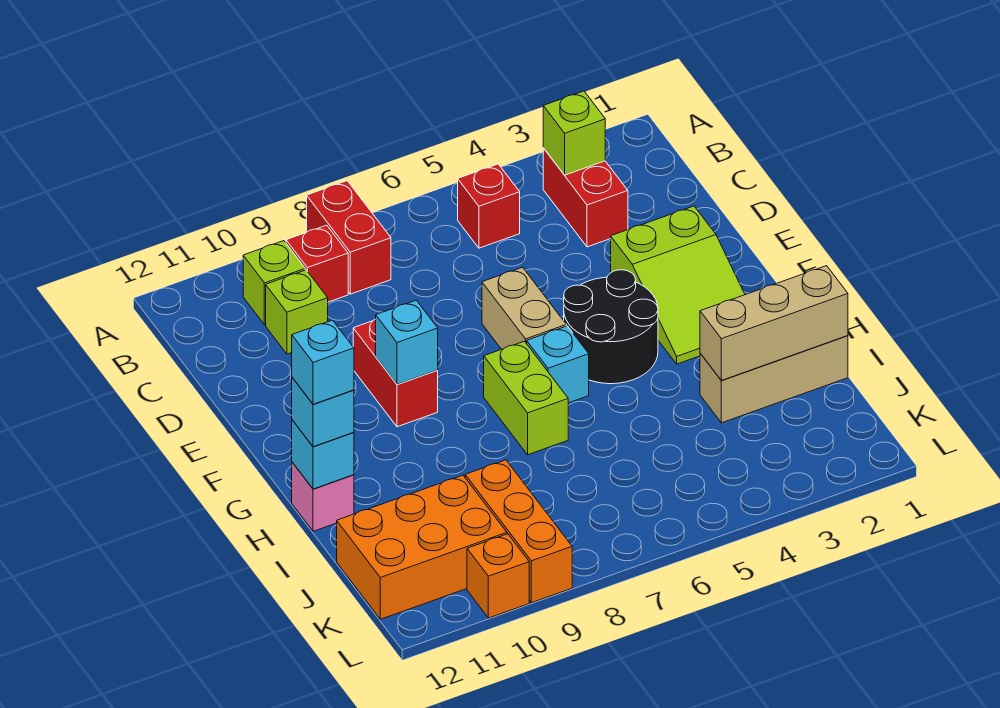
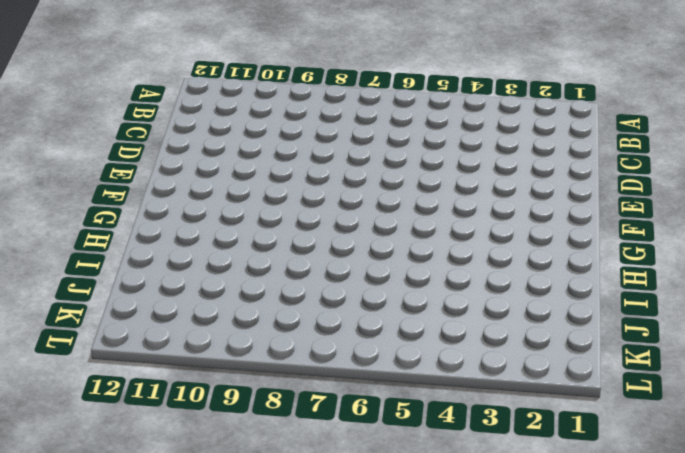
none -> red brick A8:B8 level 1
none -> red brick B3:C3 level 1
none -> red brick B5 level 1

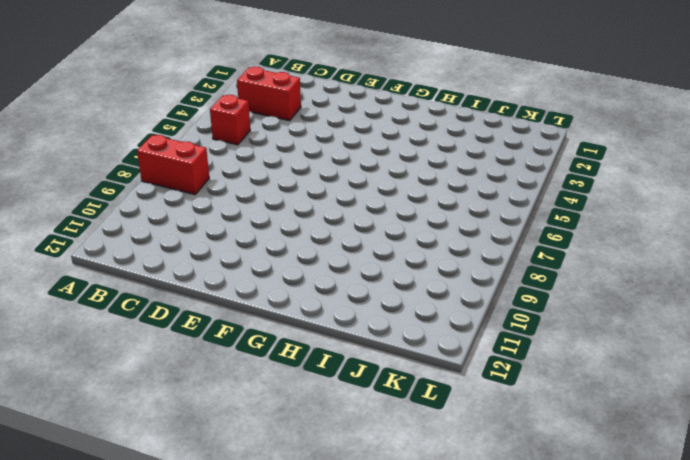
none -> red brick B9 level 1
none -> lime brick B10 level 1
none -> lime brick C10 level 1

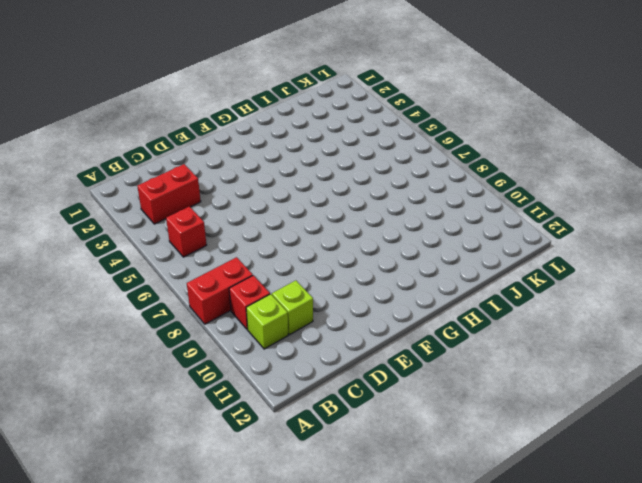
none -> lime slope E2:G3 level 1 top E
none -> tan brick E6:F6 level 1
none -> red brick E9:F9 level 1

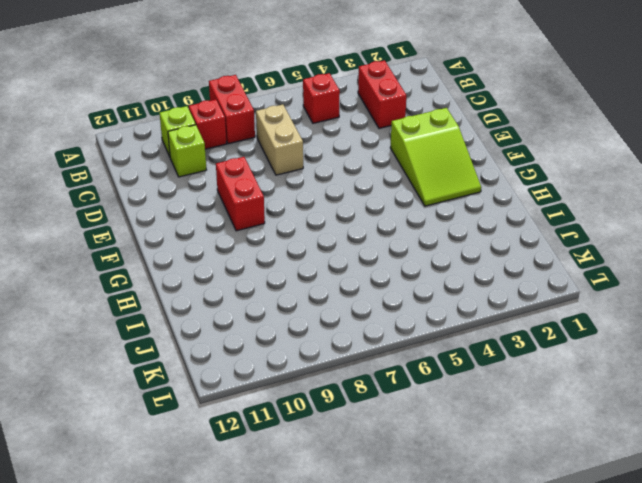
tan brick C7:D7 level 1 -> tan brick E6:F6 level 1
none -> black round brick F4:G5 level 1
none -> cyan brick G6 level 1
none -> lime brick G7:H7 level 1

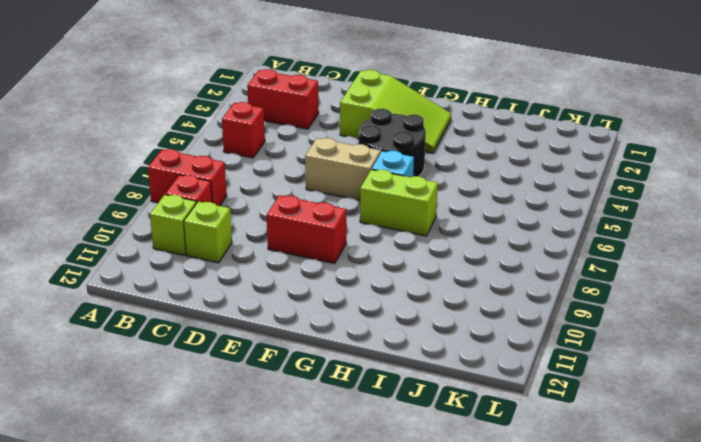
none -> pink brick H12 level 1
none -> tan brick I1:I3 level 1
none -> orange brick J9:L9 level 1

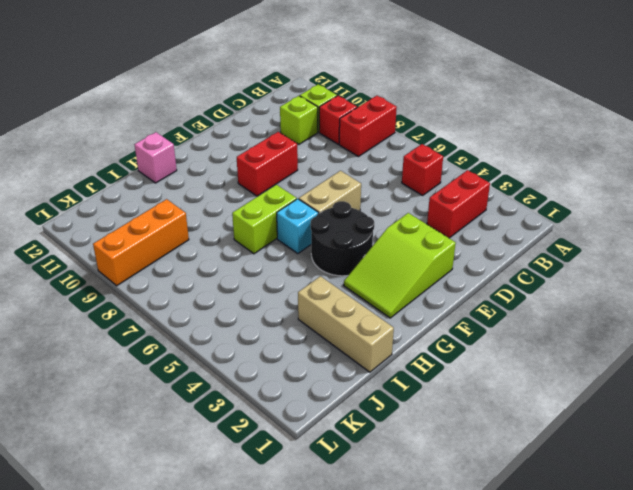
none -> orange brick J10:K12 level 1
none -> orange brick L10 level 1
none -> lime brick B3 level 2

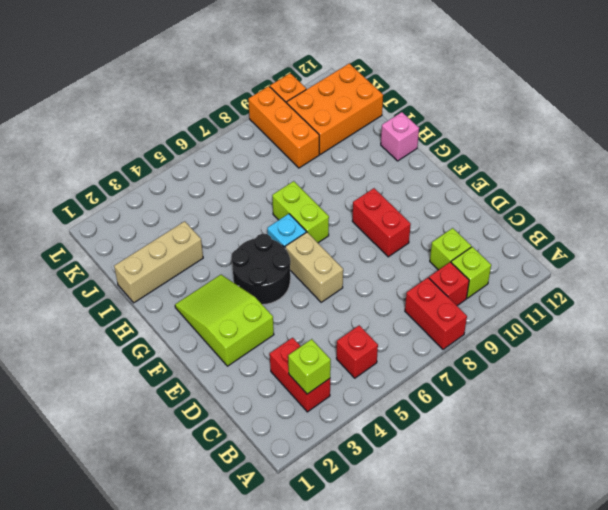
none -> cyan brick F9 level 2
none -> cyan brick H12 level 2
none -> tan brick I1:I3 level 2

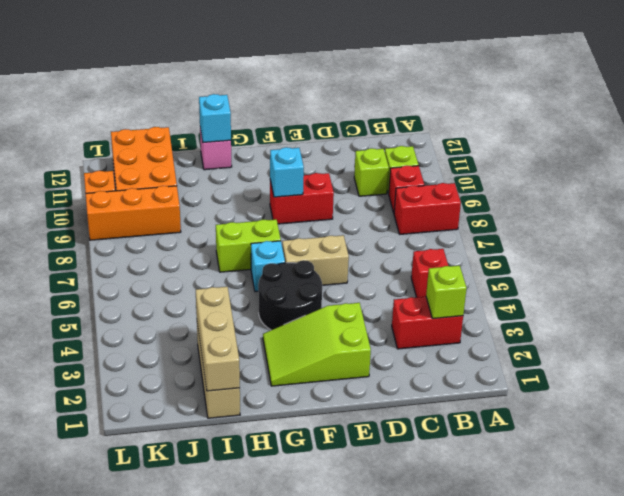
none -> cyan brick H12 level 3
none -> cyan brick H12 level 4

